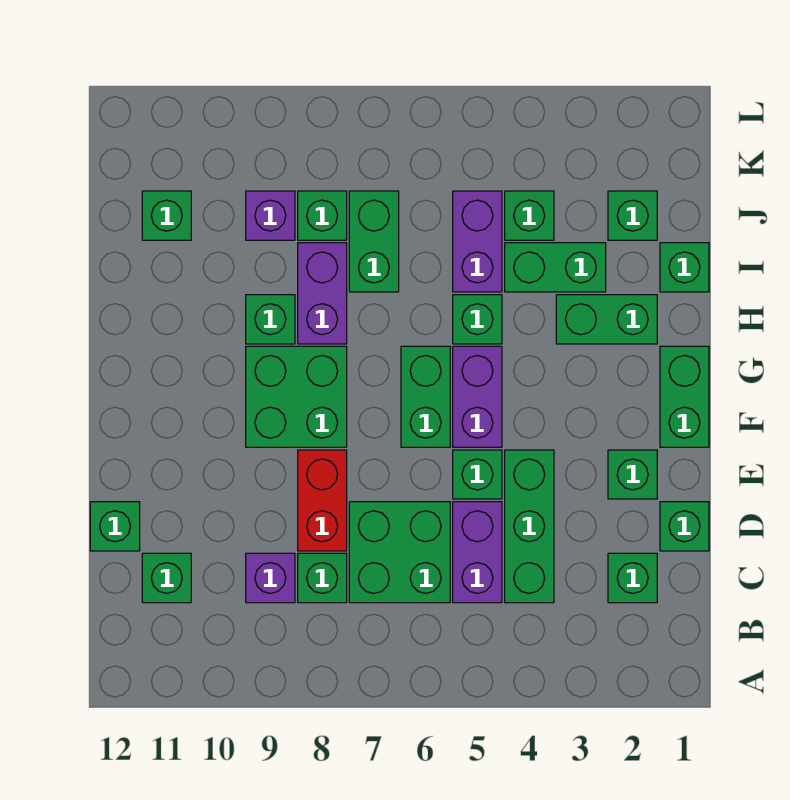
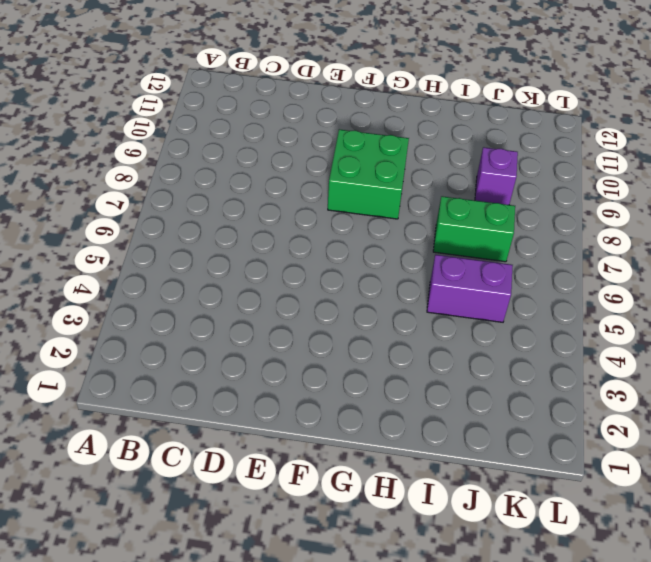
none -> green brick C2 level 1
none -> green brick C4:E4 level 1
none -> purple brick C5:D5 level 1

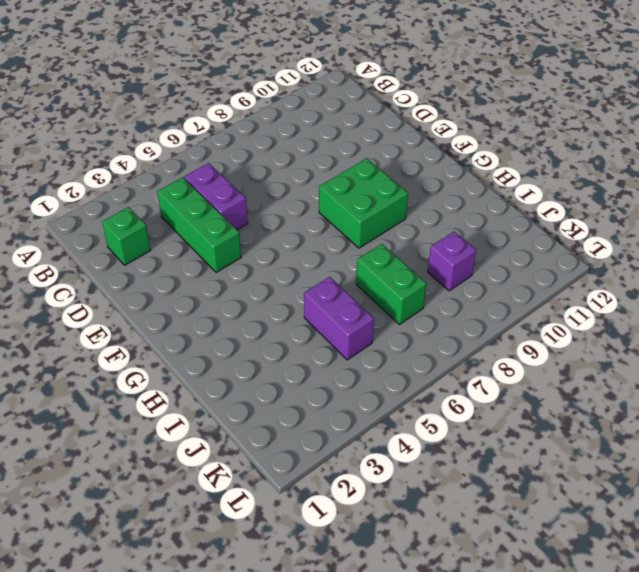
none -> green brick C6:D7 level 1
none -> green brick C8 level 1
none -> purple brick C9 level 1

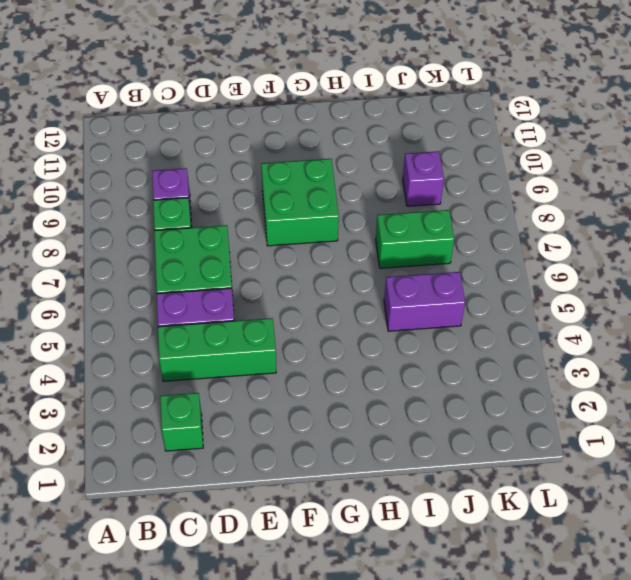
none -> green brick C11 level 1
none -> green brick D1 level 1
none -> red brick D8:E8 level 1

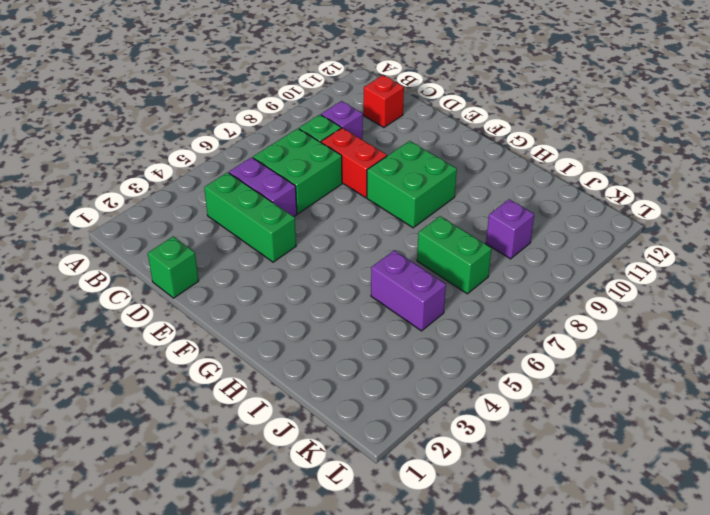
red brick C11 level 1 -> green brick C11 level 1
none -> green brick C2 level 1
none -> green brick D12 level 1
none -> green brick E2 level 1

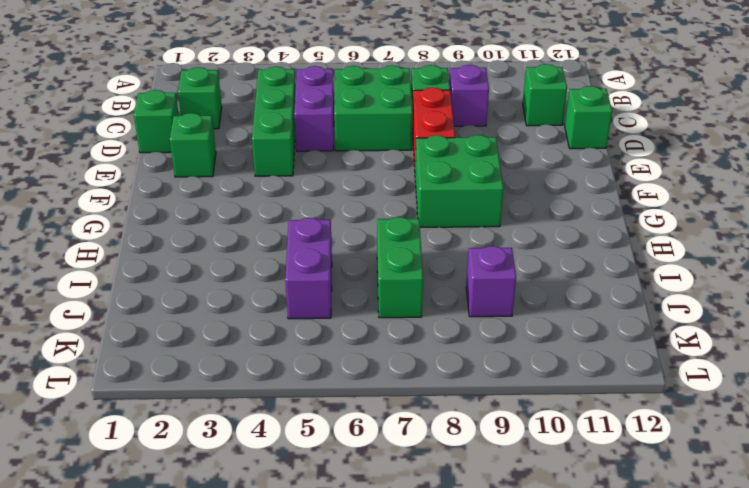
none -> green brick E5 level 1
none -> green brick F1:G1 level 1
none -> purple brick F5:G5 level 1

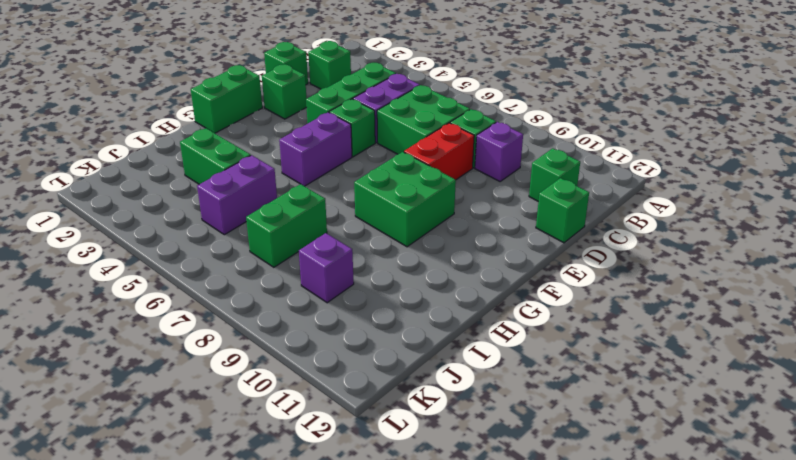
none -> green brick F6:G6 level 1
none -> green brick H2:H3 level 1
none -> green brick H5 level 1

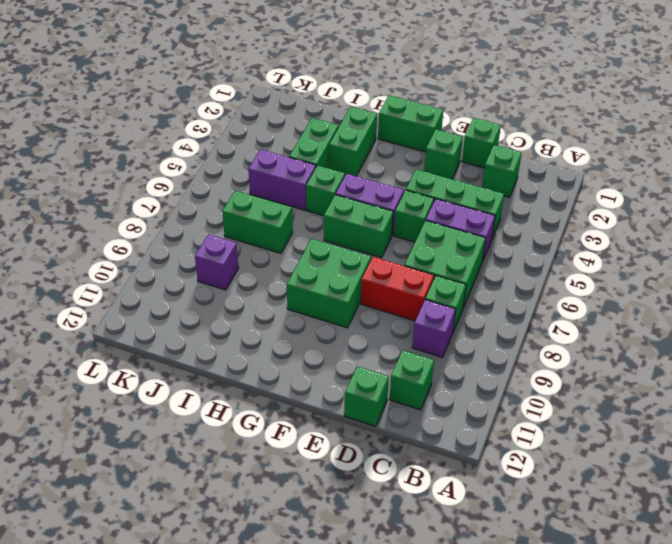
none -> purple brick H8:I8 level 1
none -> green brick H9 level 1
none -> green brick I1 level 1

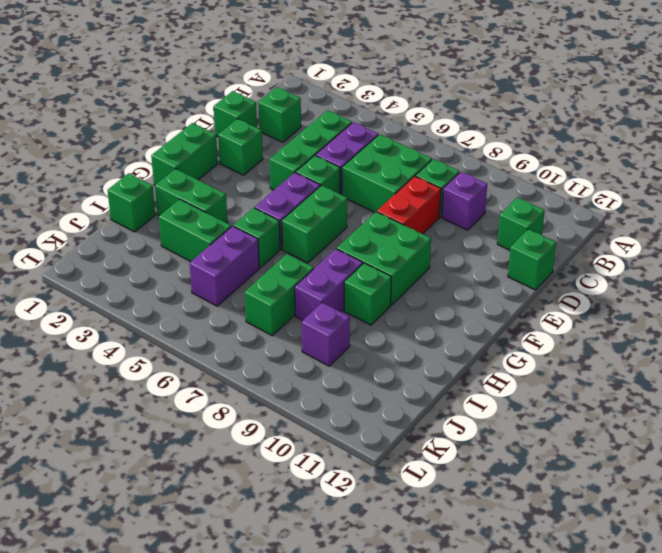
none -> green brick J2 level 1
none -> green brick J4 level 1
none -> green brick J8 level 1

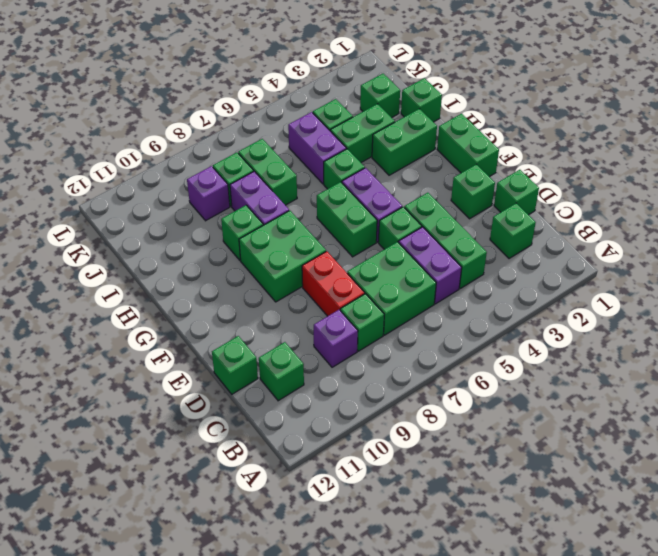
none -> green brick J11 level 1

